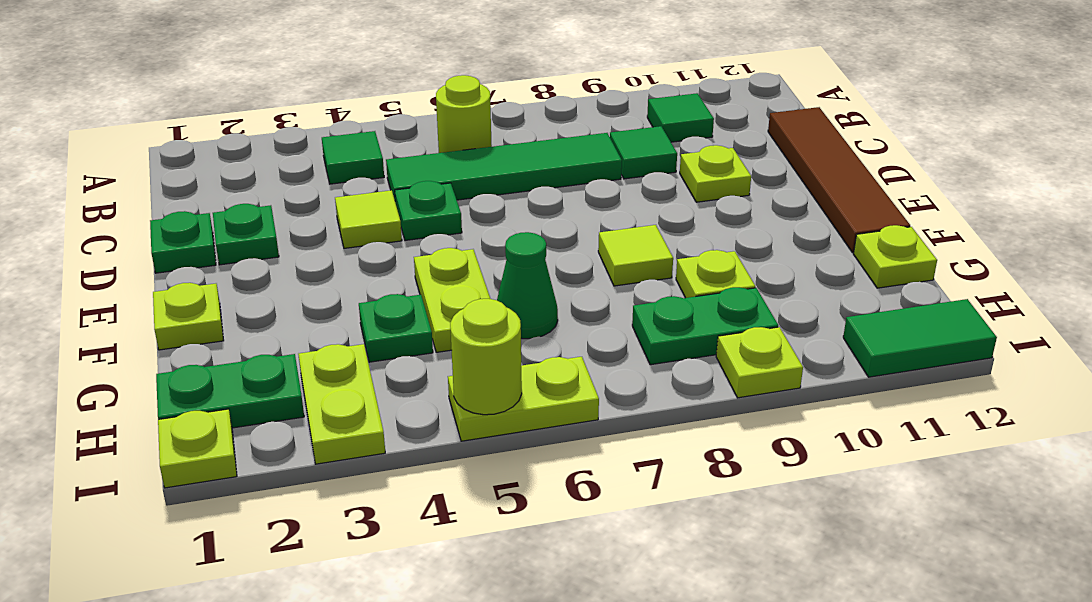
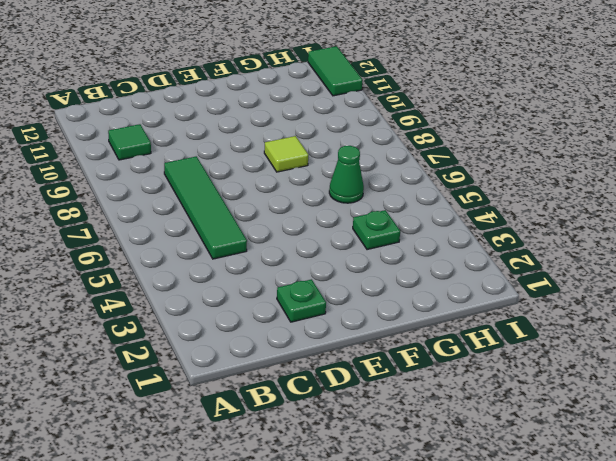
none -> green tile B4 level 1
none -> lime round brick B6 level 1
none -> green tile C9 level 1

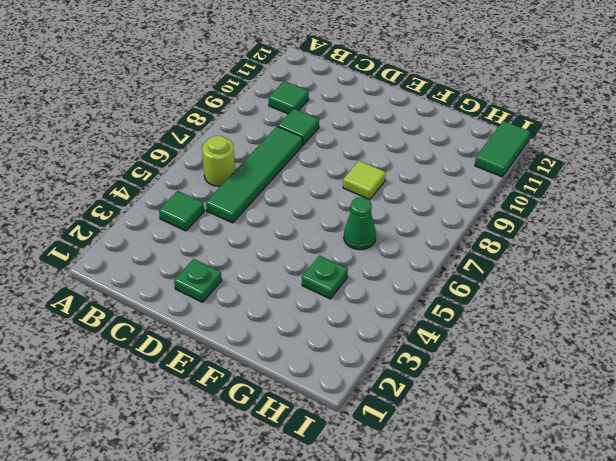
none -> brown tile C12:F12 level 1
none -> green plate D1 level 1
none -> lime tile D4 level 1

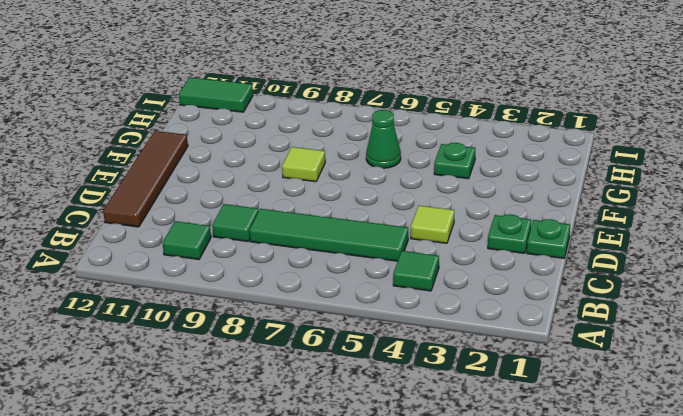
none -> lime round brick B6 level 1
none -> green plate D5 level 1
none -> lime plate D10 level 1

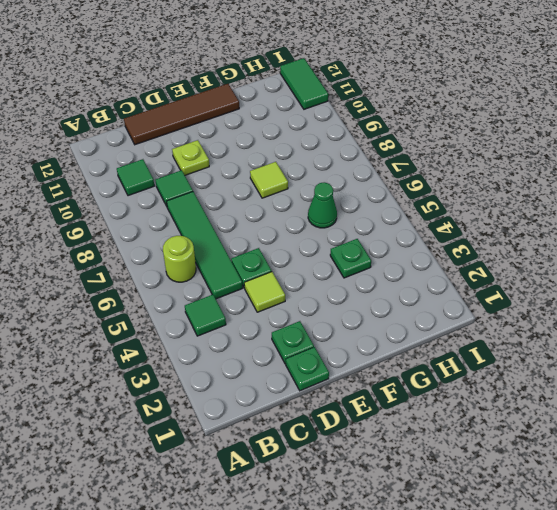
none -> lime plate F1 level 1
none -> lime plate F5:G5 level 1
none -> lime plate G9 level 1

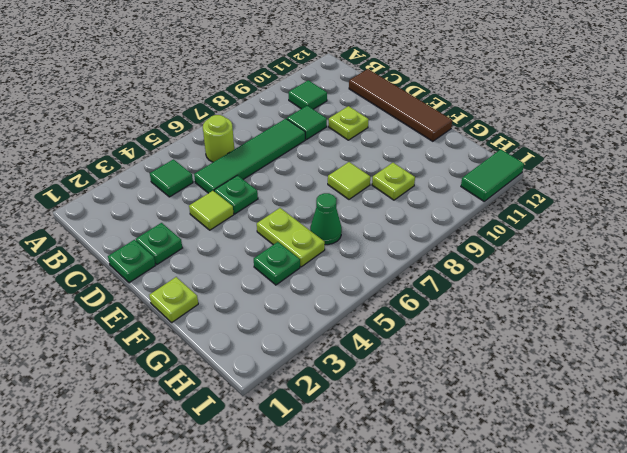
none -> lime plate G12 level 1
none -> green plate H1:H2 level 1
none -> lime plate H3:I3 level 1

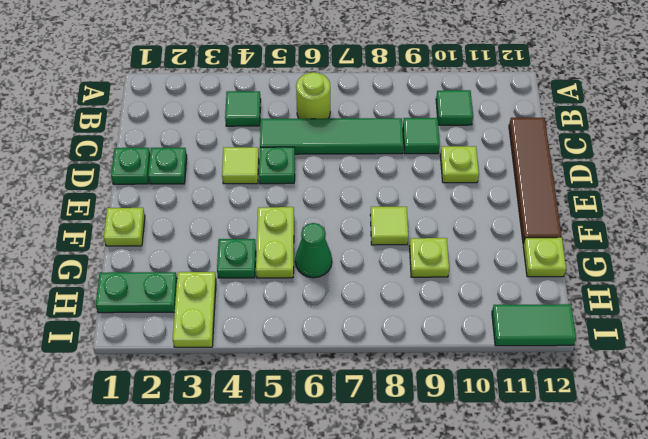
none -> green plate H8:H9 level 1
none -> lime plate I1 level 1
none -> lime plate I5:I6 level 1

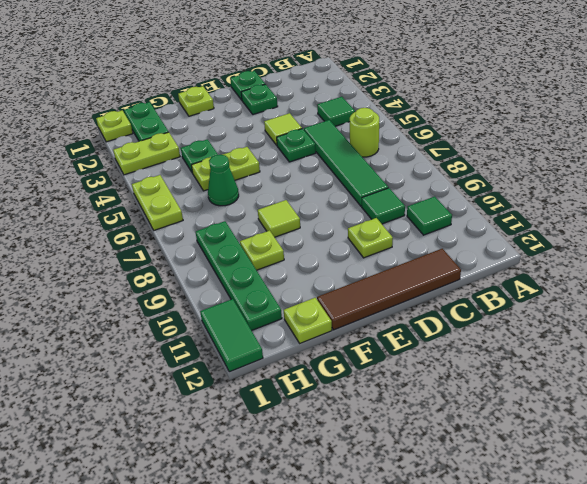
green plate H8:H11 level 1 -> green plate H8:H9 level 1
none -> lime plate I9 level 1
none -> lime round brick I5 level 2

